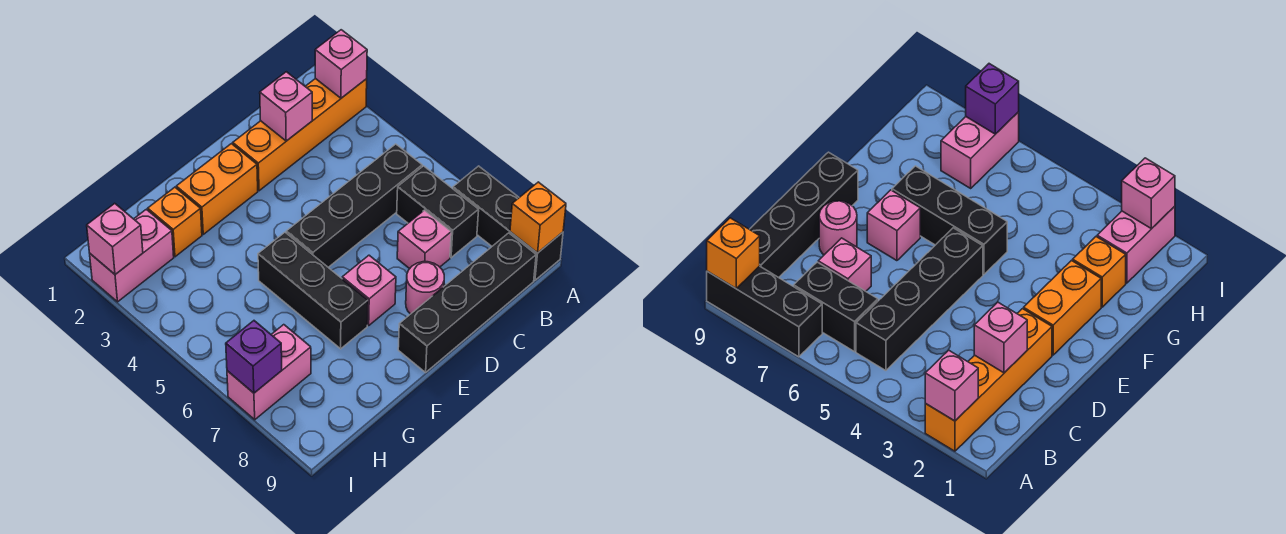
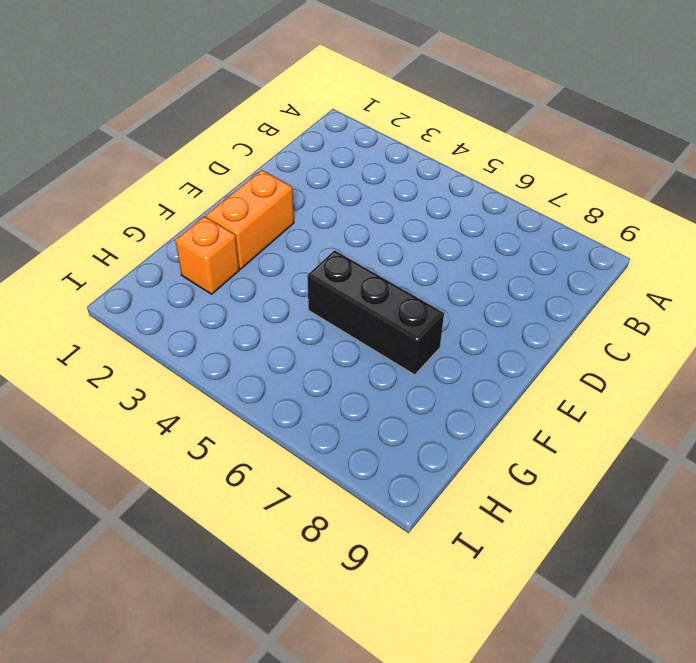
none -> orange brick A2:D2 level 1
none -> black brick A7:A9 level 1
none -> black brick B5:E5 level 1

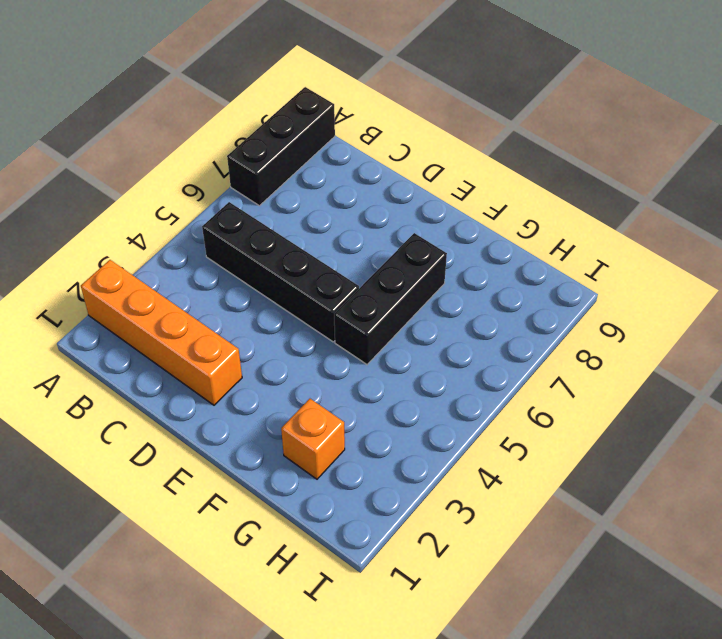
none -> black brick B6:B7 level 1
none -> black brick B9:E9 level 1
none -> pink brick C7 level 1

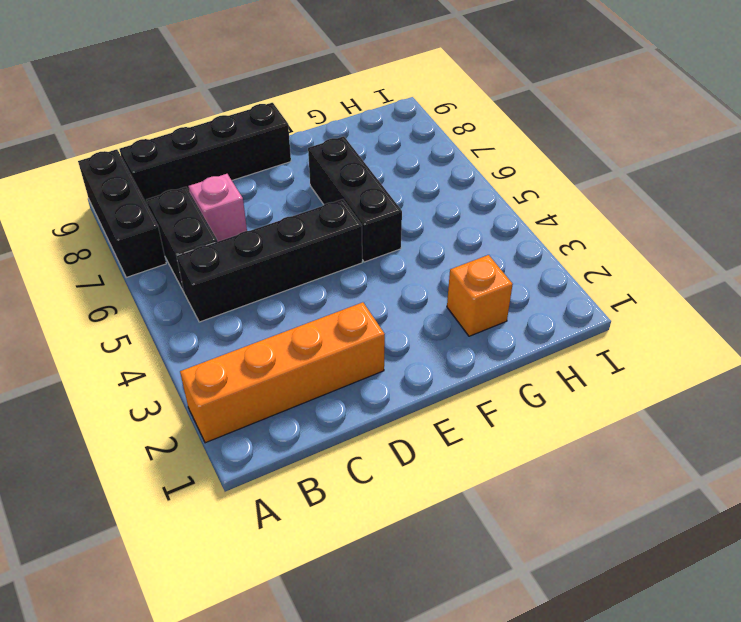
none -> pink round brick D8 level 1
none -> orange brick E2:F2 level 1
none -> pink brick E7 level 1

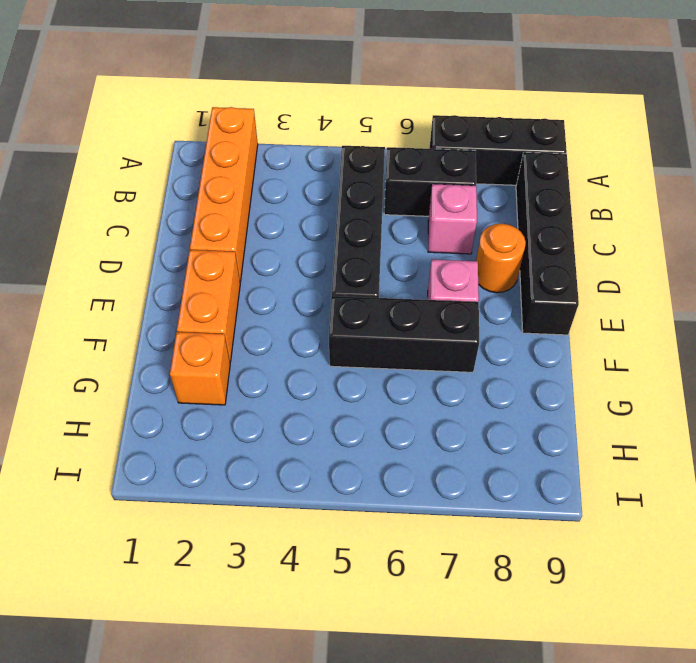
orange round brick D8 level 1 -> pink round brick D8 level 1
none -> pink brick H2:I2 level 1
none -> pink brick H7:I7 level 1
none -> pink brick A2 level 2

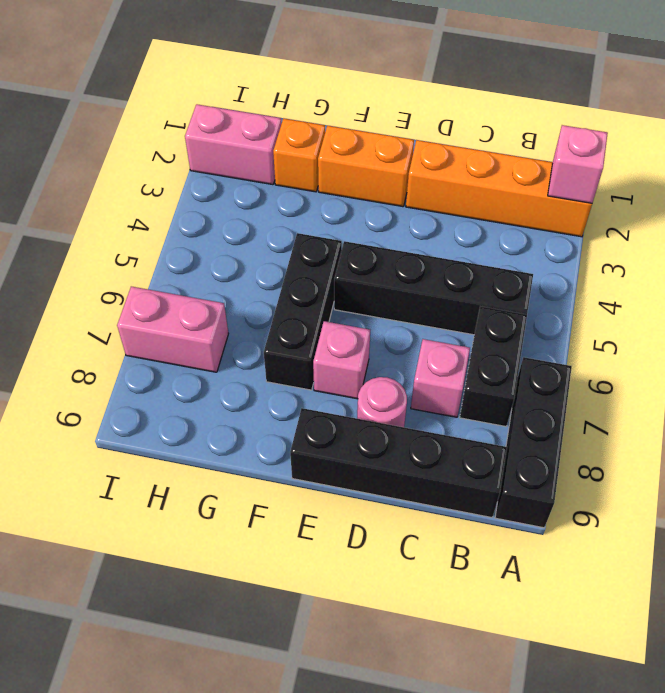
none -> orange brick A9 level 2
none -> pink brick C2 level 2
none -> pink brick I2 level 2

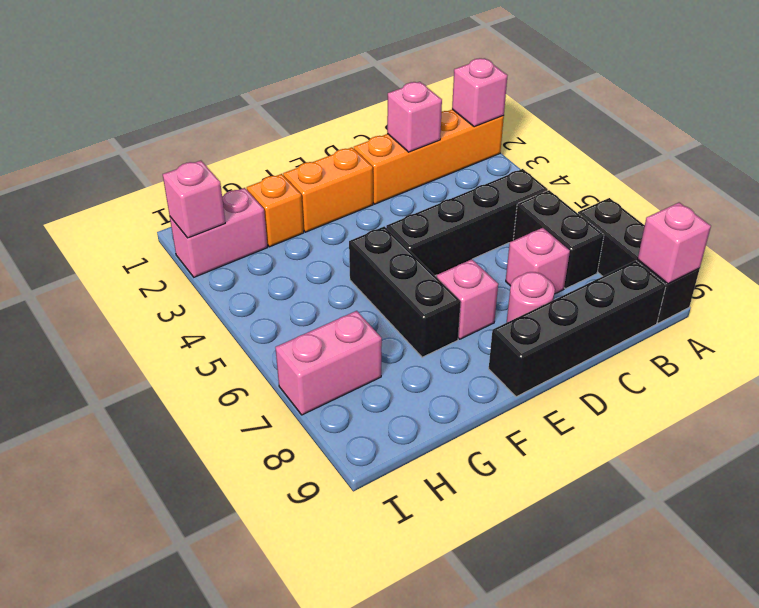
pink brick A9 level 2 -> orange brick A9 level 2
none -> purple brick I7 level 2

